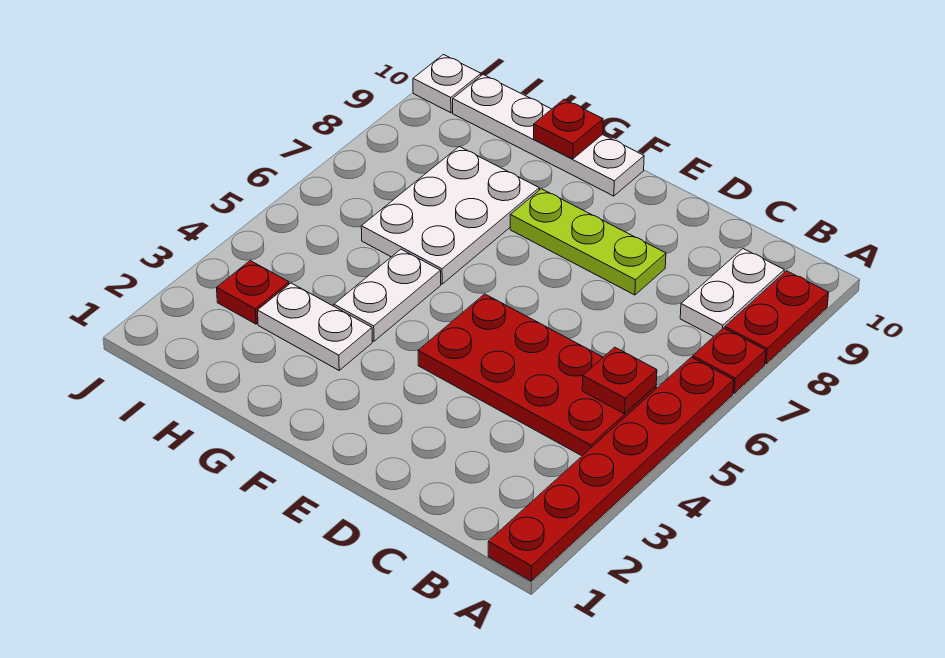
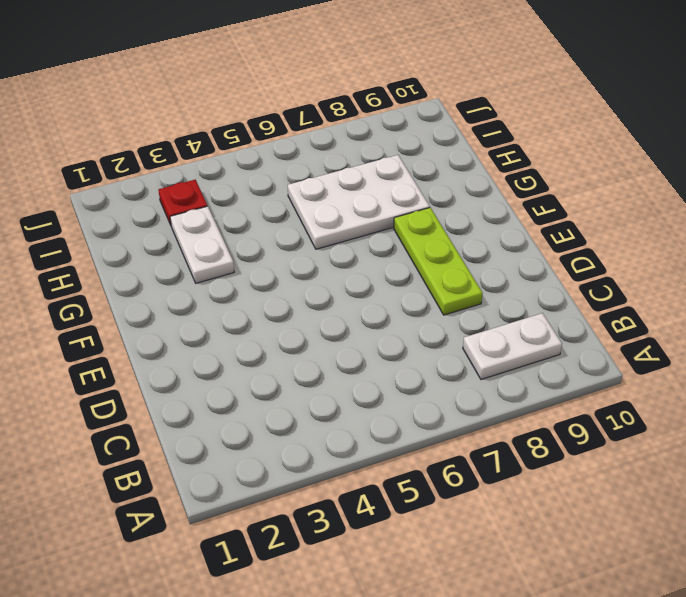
none -> red plate A1:A6 level 1
none -> red plate A7 level 1
none -> red plate A8:A9 level 1

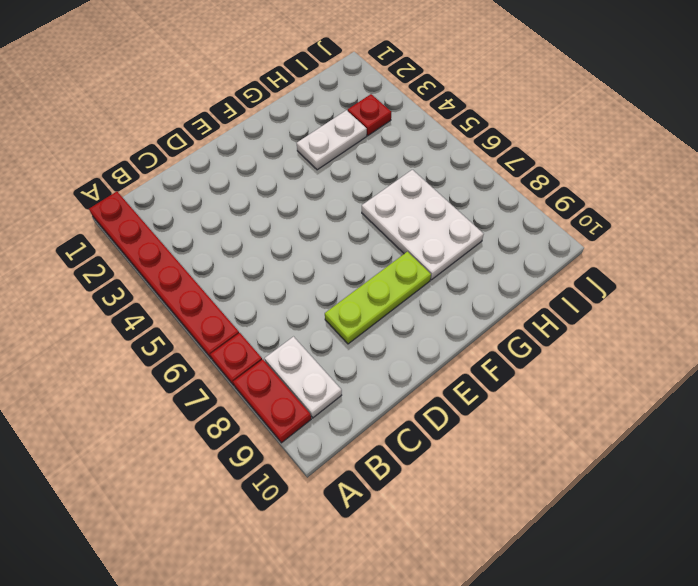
none -> red plate B4:E5 level 1
none -> white plate F10:I10 level 1
none -> white plate G4:G5 level 1

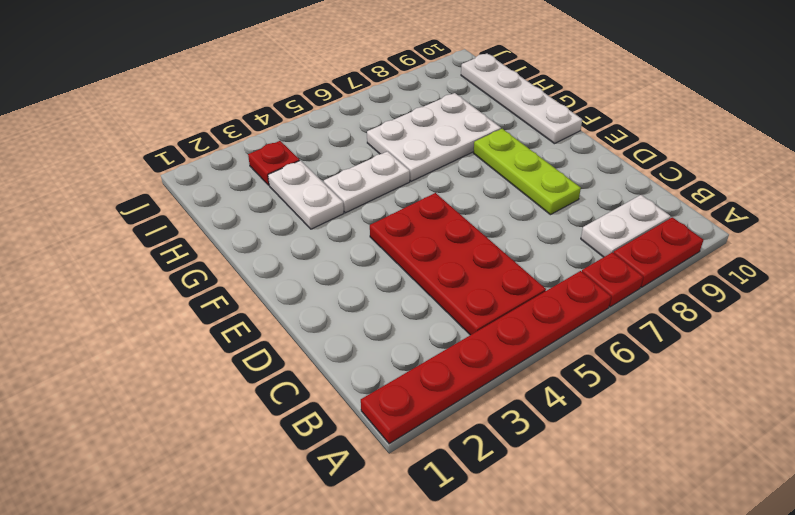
none -> white plate J10 level 1
none -> red plate B5 level 2
none -> red plate G10 level 2

